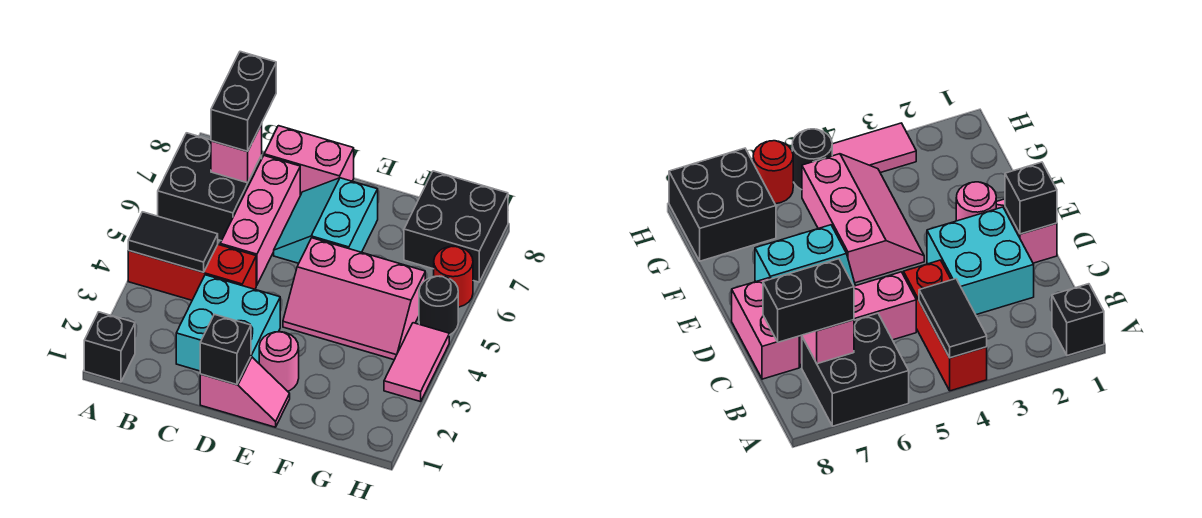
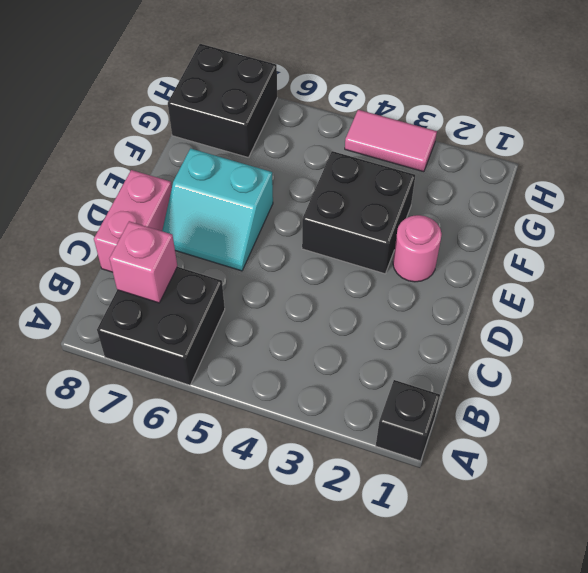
black brick E3:F4 level 1 -> pink slope E4:G5 level 1 top 5
none -> red brick A4:C4 level 1
none -> cyan brick C2:D3 level 1
none -> pink brick C5:C7 level 1

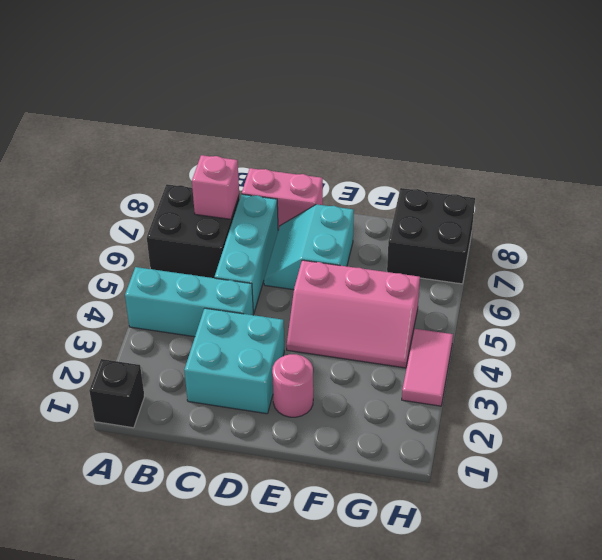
cyan brick A4:C4 level 1 -> red brick A4:C4 level 1
cyan brick C5:C7 level 1 -> pink brick C5:C7 level 1
none -> pink slope D1:E1 level 1 top D
none -> black round brick H5 level 1
none -> red round brick H6 level 1

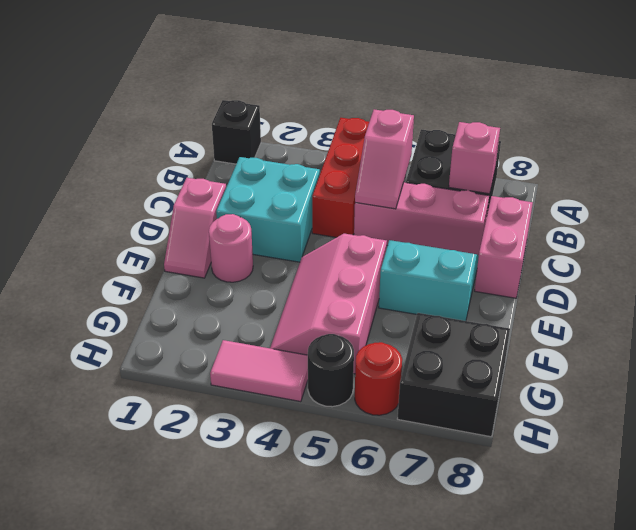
pink slope B5:C5 level 2 top B -> none
none -> black tile A4:B4 level 2
none -> black brick D1 level 2
none -> black brick B7:B8 level 3

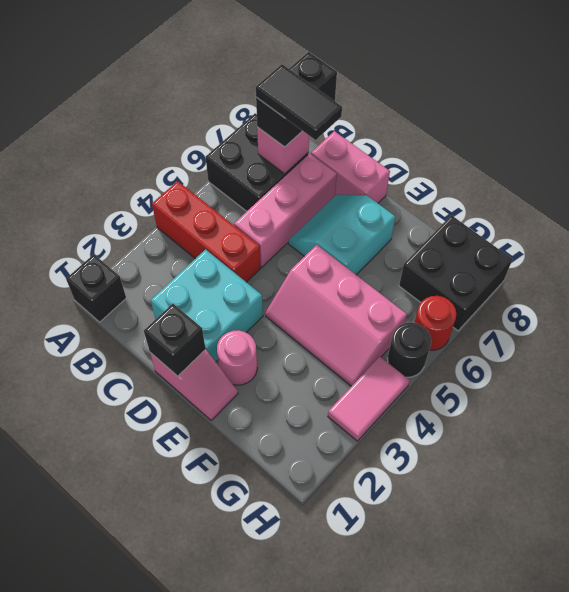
black tile B7:C7 level 4 -> black tile A4:B4 level 2

